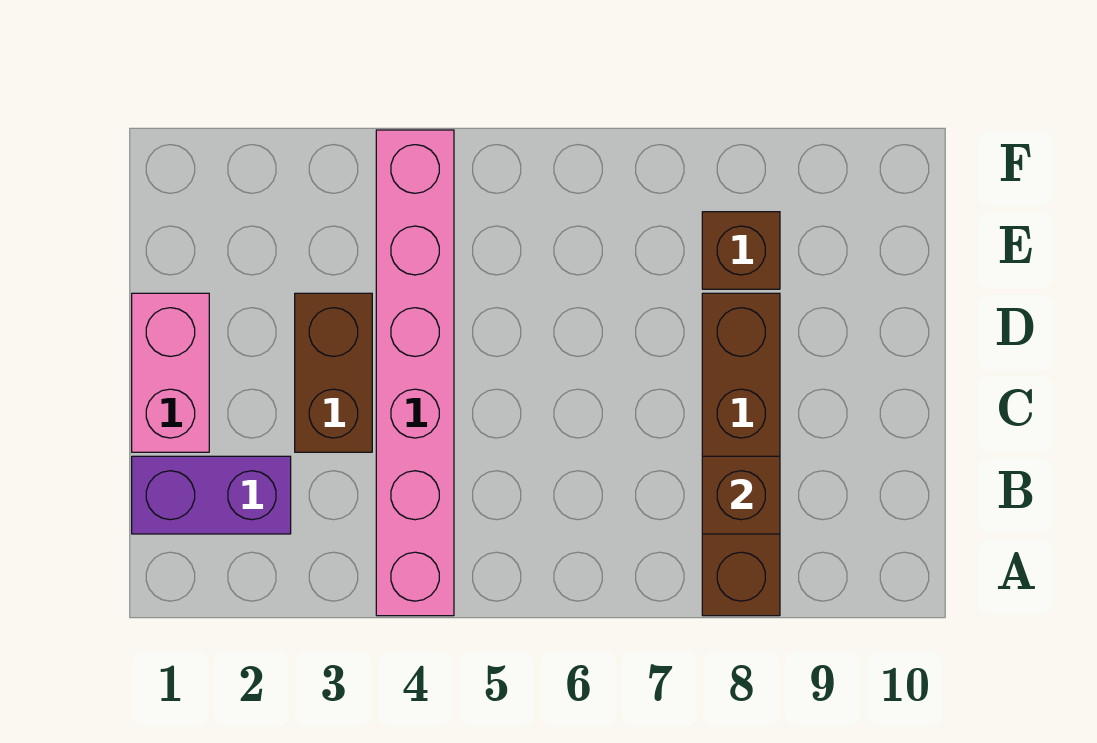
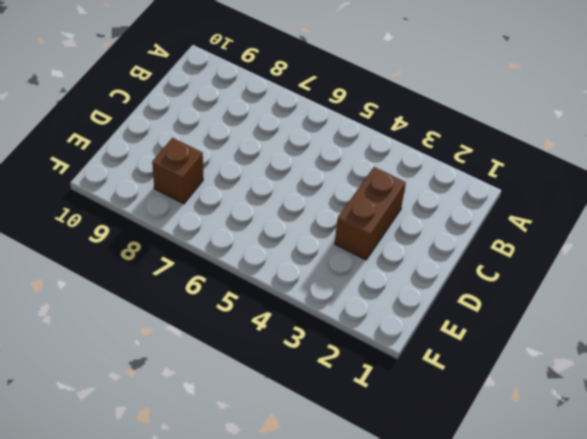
none -> pink brick A4:F4 level 1
none -> brown brick A8:D8 level 1

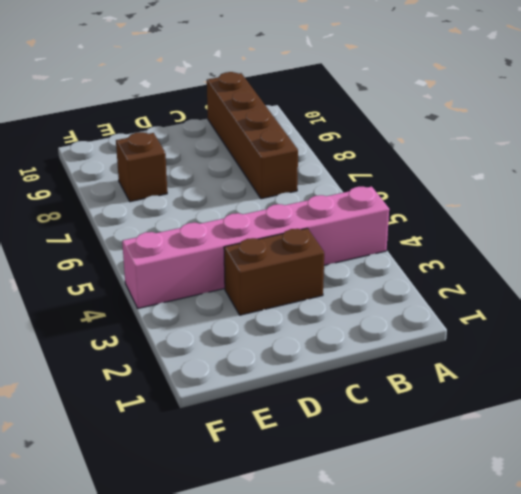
brown brick B7:B10 level 1 -> brown brick A8:D8 level 1
none -> purple brick B1:B2 level 1
none -> pink brick C1:D1 level 1

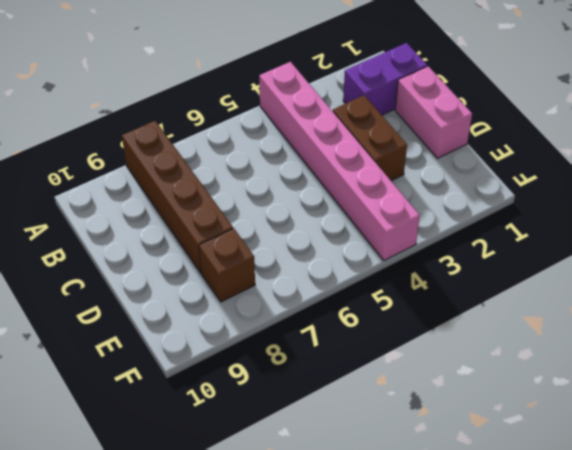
none -> brown brick B8 level 2

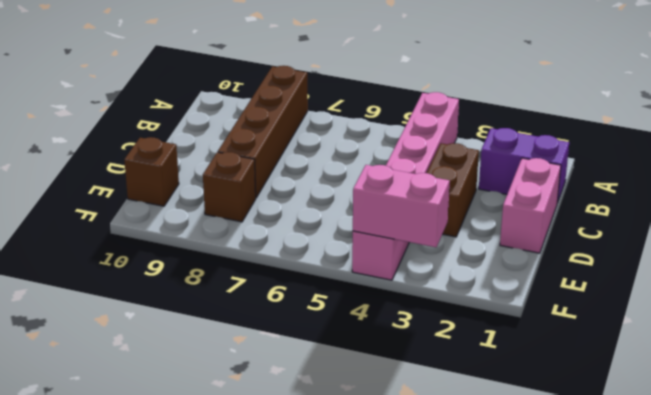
brown brick E10 level 1 -> brown brick B8 level 2
pink brick F3:F4 level 2 -> none

